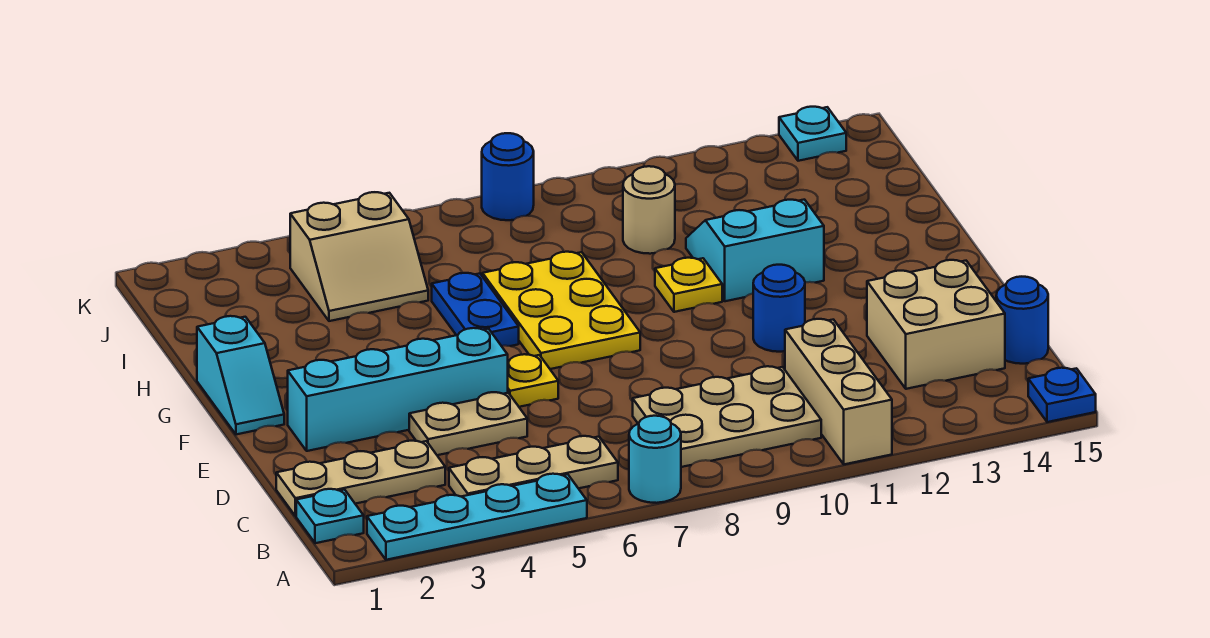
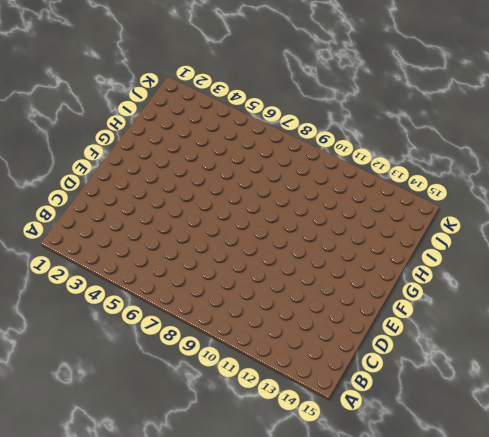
none -> cyan plate A2:A5 level 1
none -> cyan round brick A7 level 1
none -> tan brick A11:C11 level 1

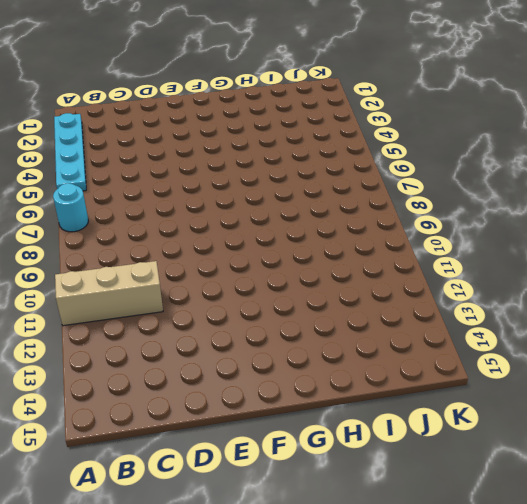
none -> blue plate A15 level 1
none -> cyan plate B1 level 1
none -> tan plate B4:B6 level 1

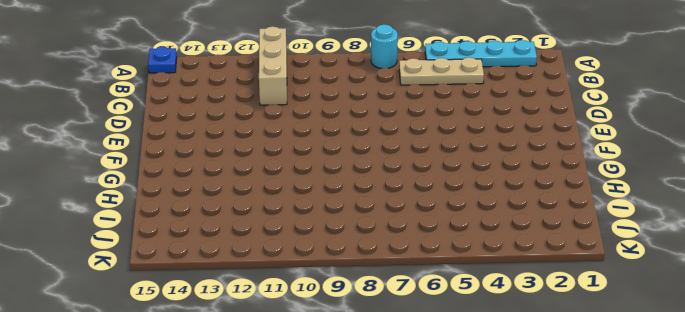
none -> cyan plate B1 level 1
none -> tan plate B8:C10 level 1
none -> tan plate C1:C3 level 1

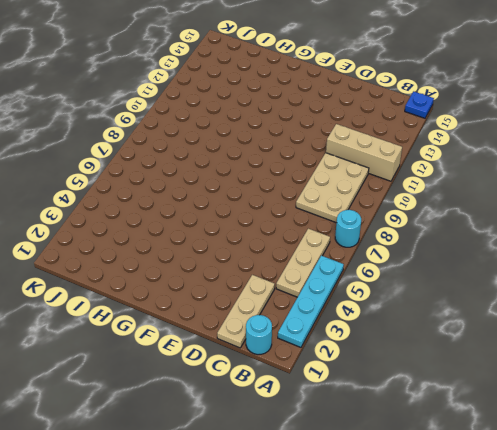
cyan round brick B1 level 1 -> cyan plate B1 level 1
none -> tan brick C13:D14 level 1
none -> blue round brick C15 level 1
none -> tan plate D4:D5 level 1

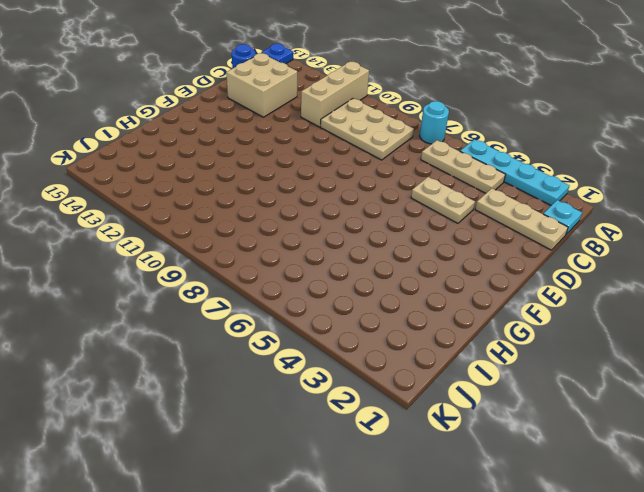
none -> cyan brick E2:E5 level 1
none -> yellow plate E6 level 1
none -> blue round brick E11 level 1

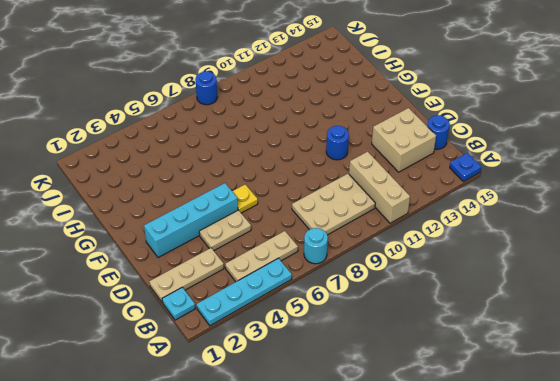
none -> cyan slope F1:G1 level 1 top G
none -> yellow plate F7:H8 level 1
none -> blue plate G6:H6 level 1

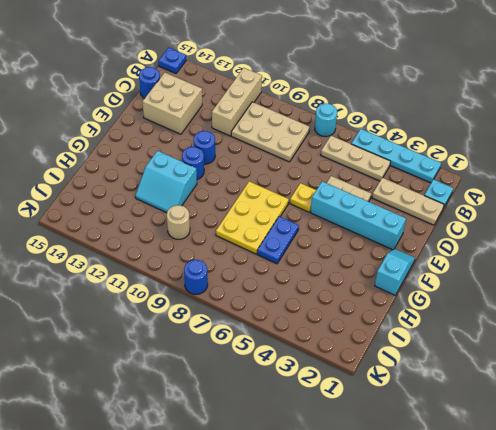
blue round brick F11 level 1 -> none
none -> yellow plate G10 level 1
none -> tan slope I4:J5 level 1 top J
none -> cyan plate K14 level 1

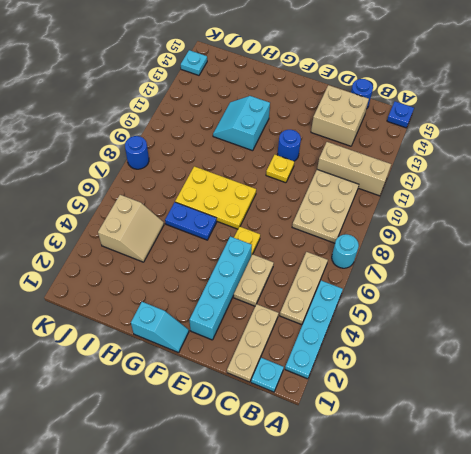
yellow plate E10 level 1 -> yellow plate G10 level 1
none -> tan round brick I10 level 1

